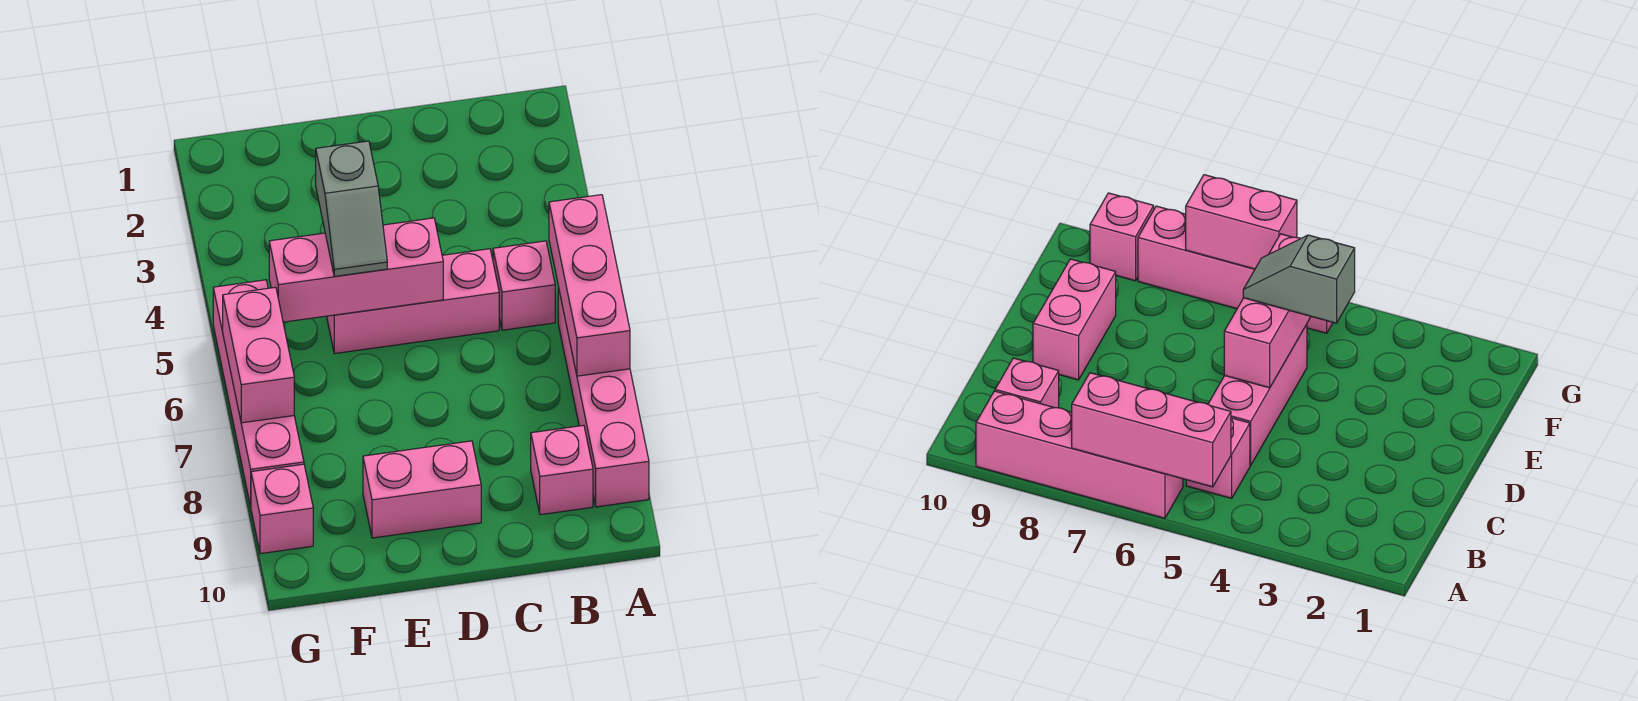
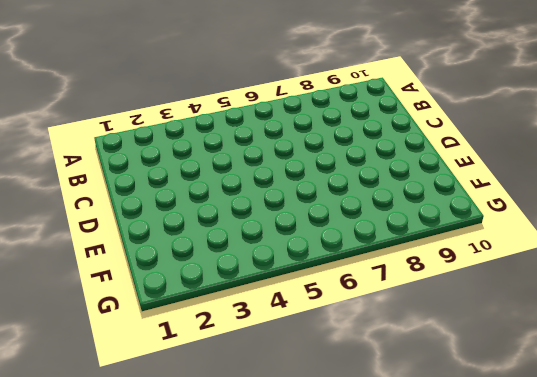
none -> pink brick A6:A9 level 1
none -> pink brick B5 level 1

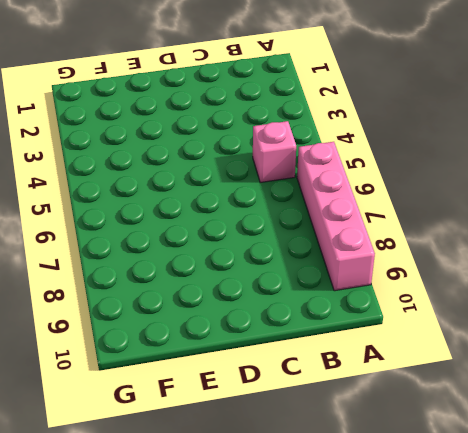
none -> pink brick B9 level 1
none -> pink brick C5:E5 level 1

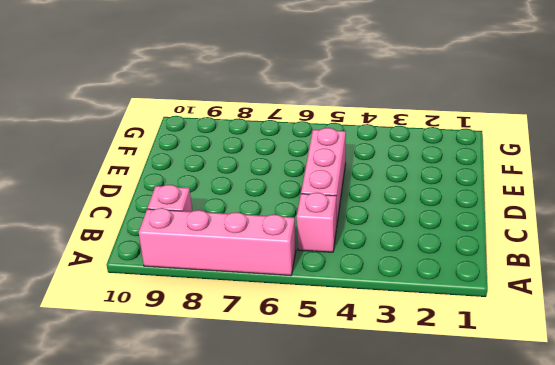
none -> pink brick D9:E9 level 1
none -> pink brick G5:G8 level 1

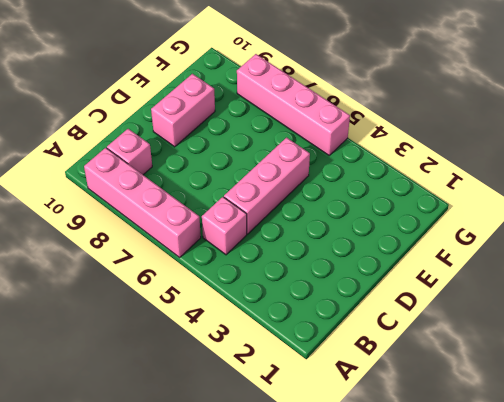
none -> pink brick G9 level 1
none -> pink brick A5:A7 level 2

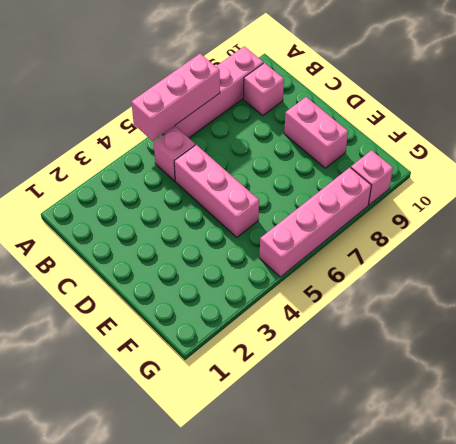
none -> pink brick D5:F5 level 2
none -> pink brick G6:G7 level 2

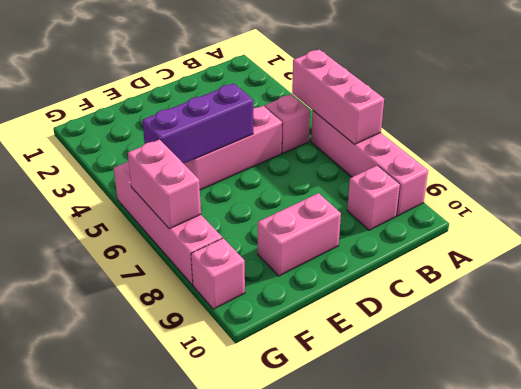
purple brick D5:F5 level 2 -> pink brick D5:F5 level 2
none -> grey slope E4:E5 level 3 top 4

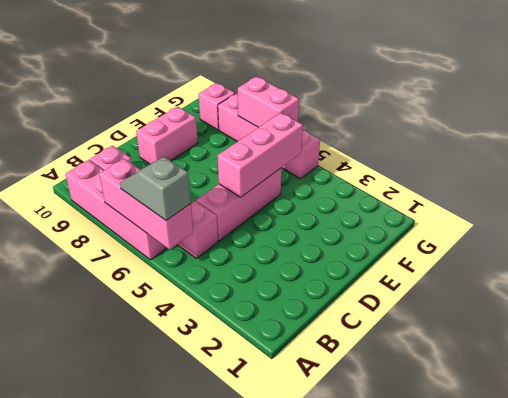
grey slope A5:A6 level 3 top 5 -> grey slope E4:E5 level 3 top 4

